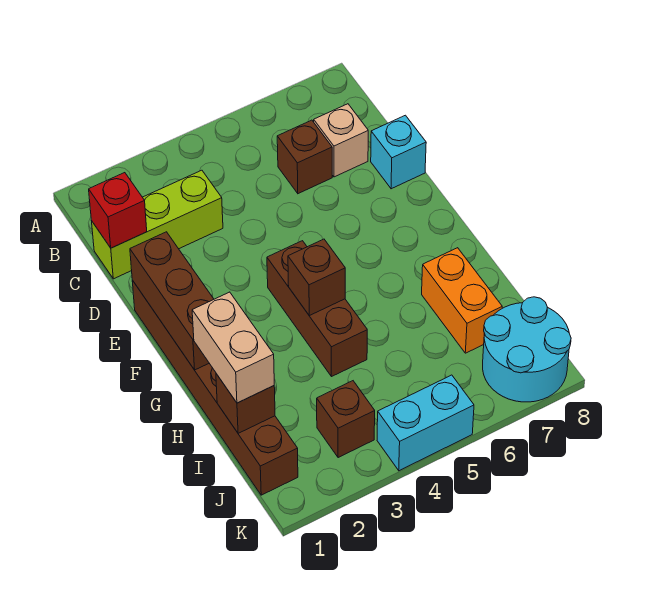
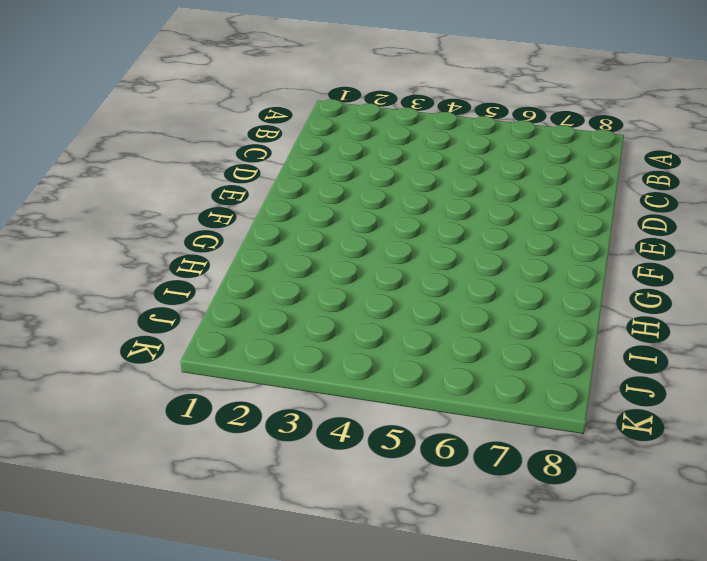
none -> lime brick C1:C3 level 1
none -> brown brick C6 level 1
none -> tan brick C7 level 1

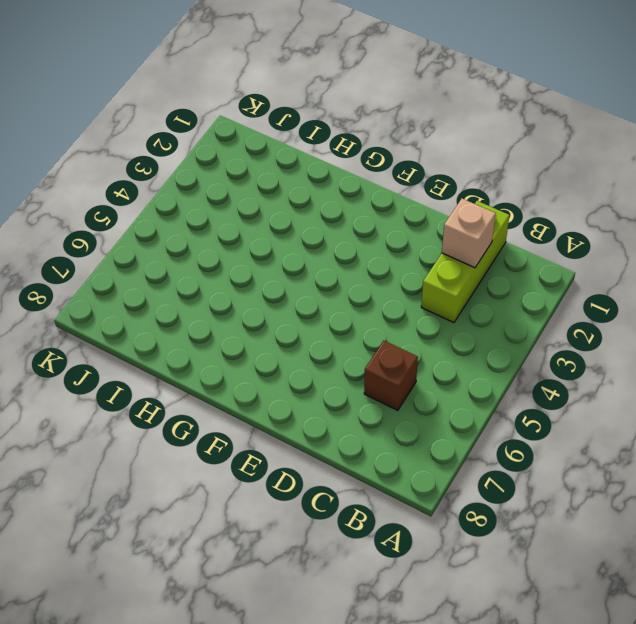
tan brick C2 level 2 -> tan brick C7 level 1
none -> cyan brick D8 level 1
none -> brown brick E1:J1 level 1
none -> brown brick F4:H4 level 1

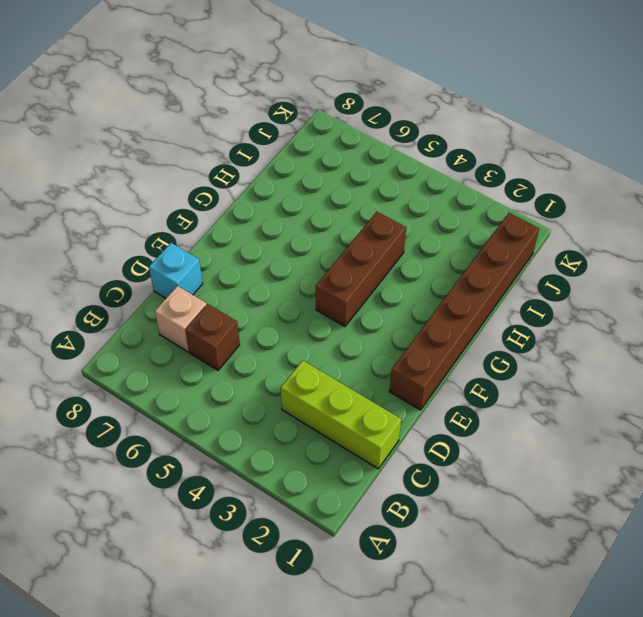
none -> orange brick H7:I7 level 1
none -> brown brick J3 level 1
none -> cyan round brick J7:K8 level 1

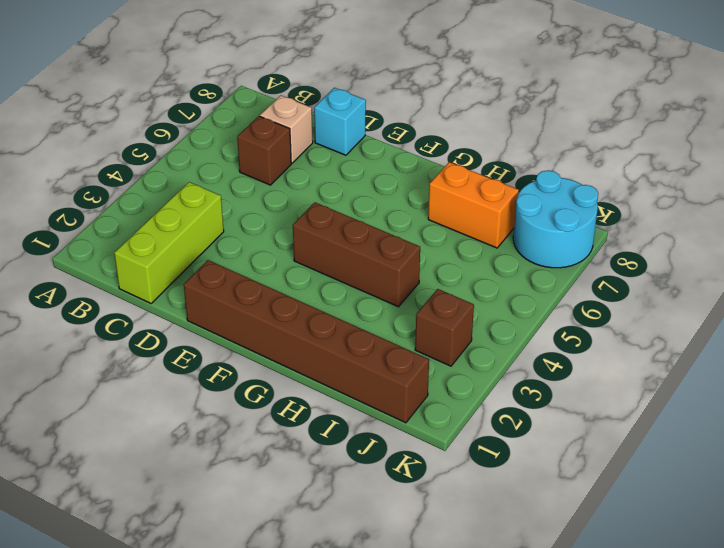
none -> cyan brick K4:K5 level 1
none -> red brick C1 level 2
none -> brown brick E1:G1 level 2

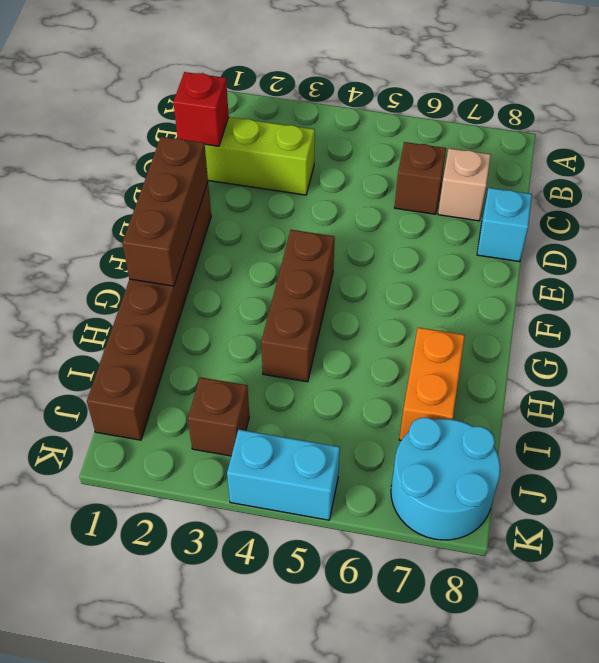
none -> brown brick G4 level 2
none -> brown brick I1 level 2
none -> tan brick H1:I1 level 3

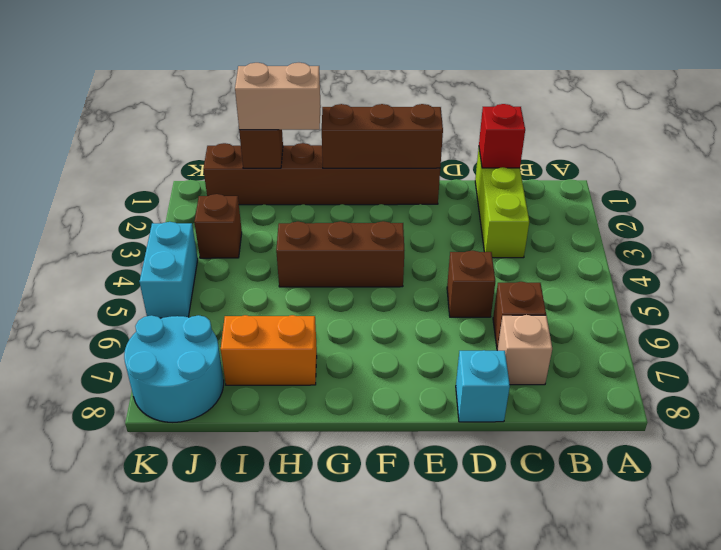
brown brick D5 level 1 -> brown brick G4 level 2

